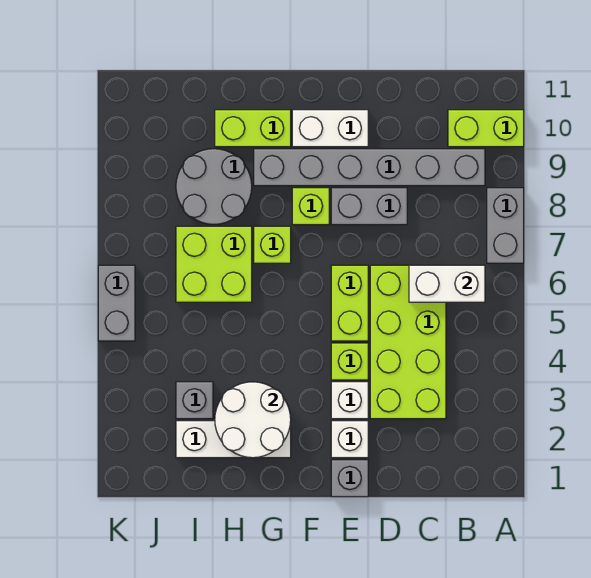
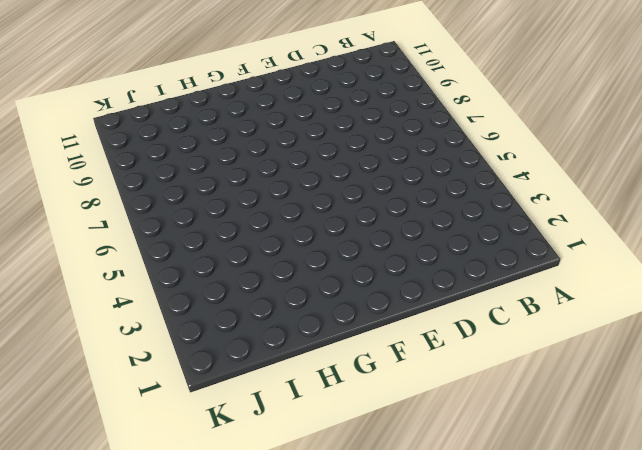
none -> grey brick A7:A8 level 1
none -> lime brick A10:B10 level 1
none -> grey brick B9:G9 level 1

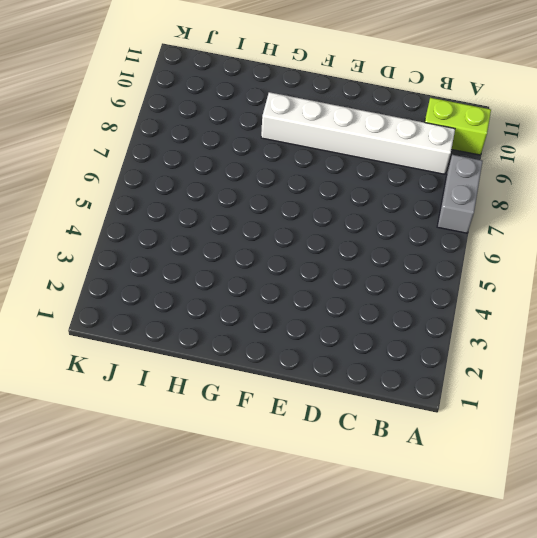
white brick B9:G9 level 1 -> grey brick B9:G9 level 1
none -> lime brick C3:D6 level 1
none -> grey brick D8:E8 level 1
none -> grey brick E1 level 1

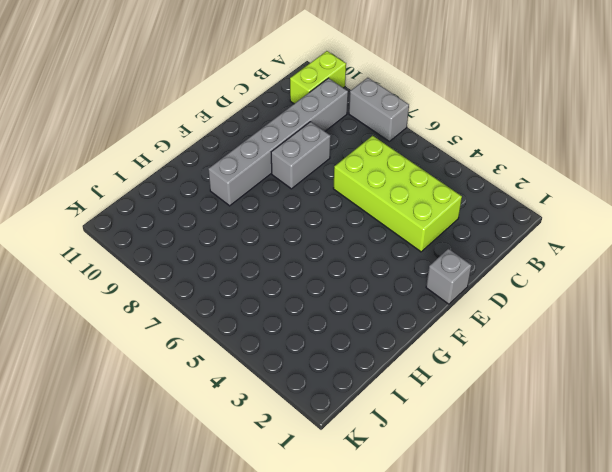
none -> white brick E2 level 1
none -> white brick E3 level 1
none -> lime brick E4 level 1

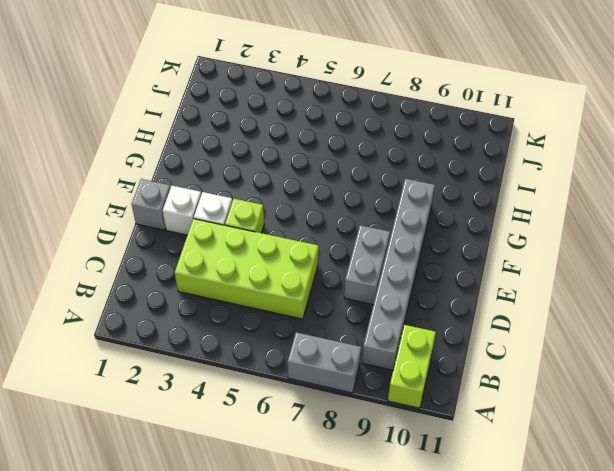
none -> lime brick E5:E6 level 1
none -> white brick E10:F10 level 1
none -> lime brick F8 level 1

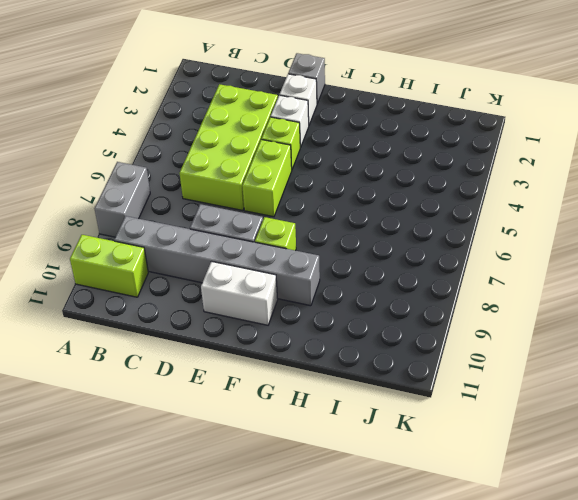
none -> white brick G2:I2 level 1
none -> lime brick G7 level 1
none -> lime brick G10:H10 level 1

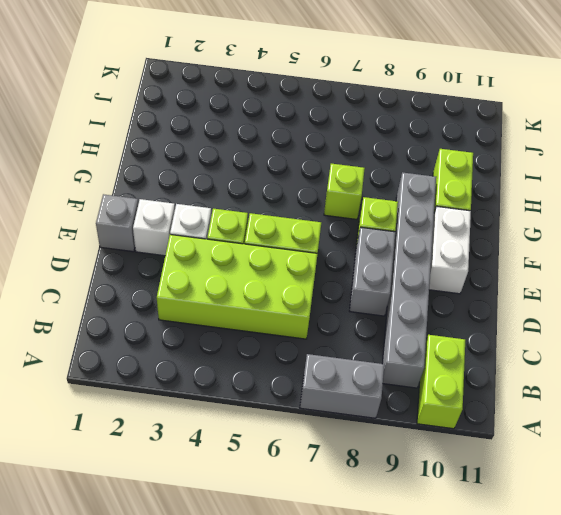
none -> white brick G2:I2 level 1
none -> lime brick H6:I7 level 1
none -> grey round brick H8:I9 level 1

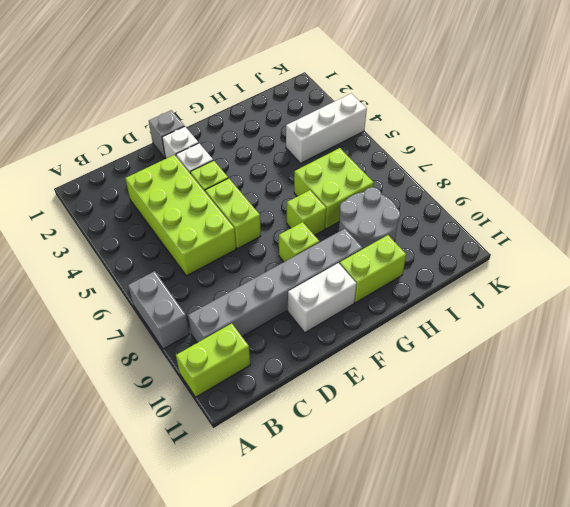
white brick I4:K4 level 1 -> white brick G2:I2 level 1
none -> grey brick D8:E8 level 1
none -> grey brick I3 level 1
none -> grey brick K5:K6 level 1

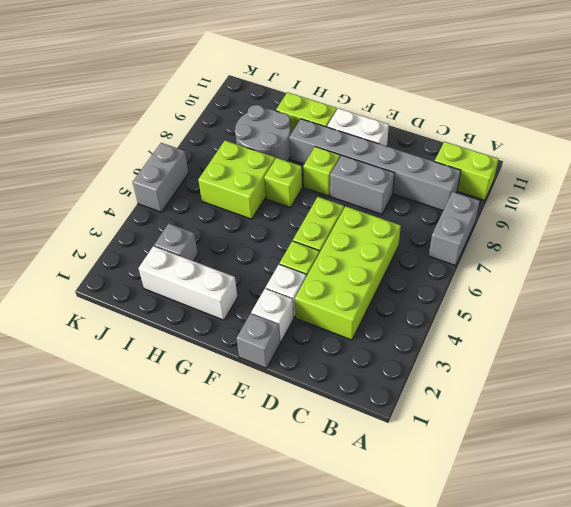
none -> white brick B6:C6 level 2
none -> white round brick G2:H3 level 2

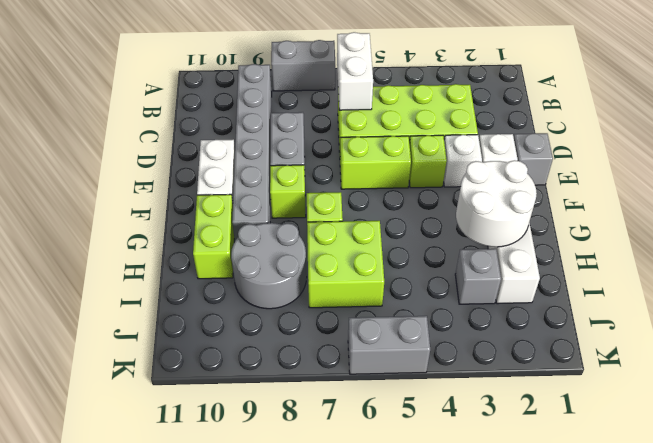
none -> lime brick A10:B10 level 1

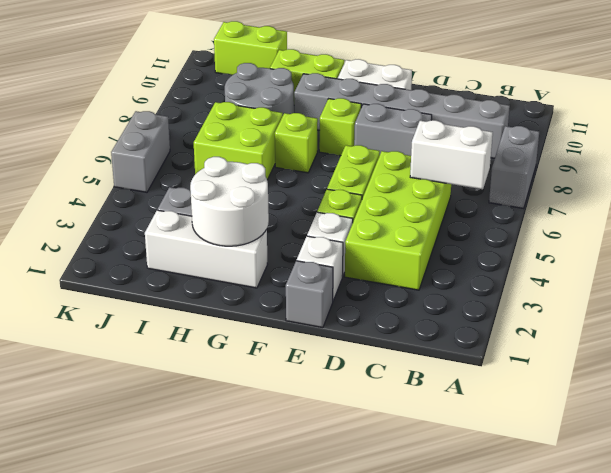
lime brick I11:J11 level 1 -> lime brick A10:B10 level 1

